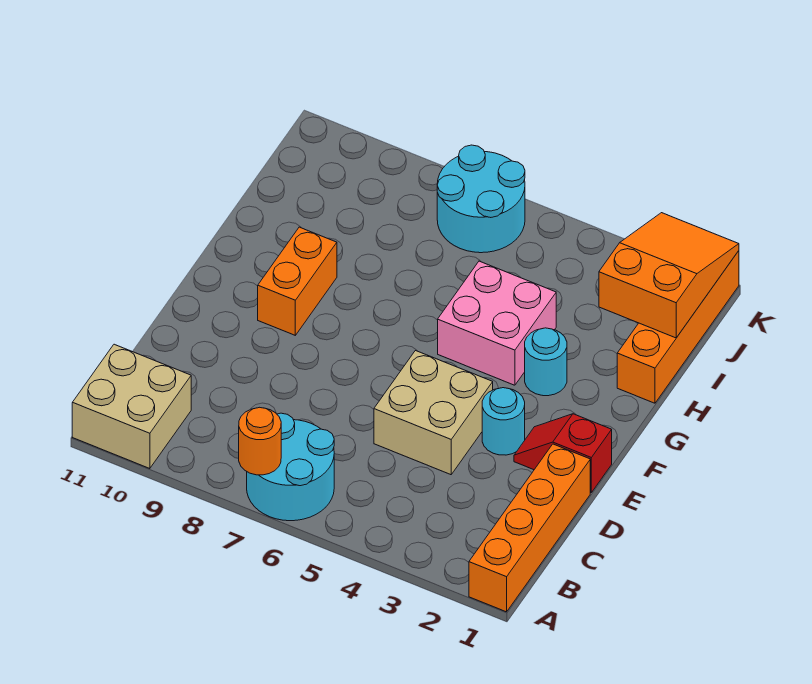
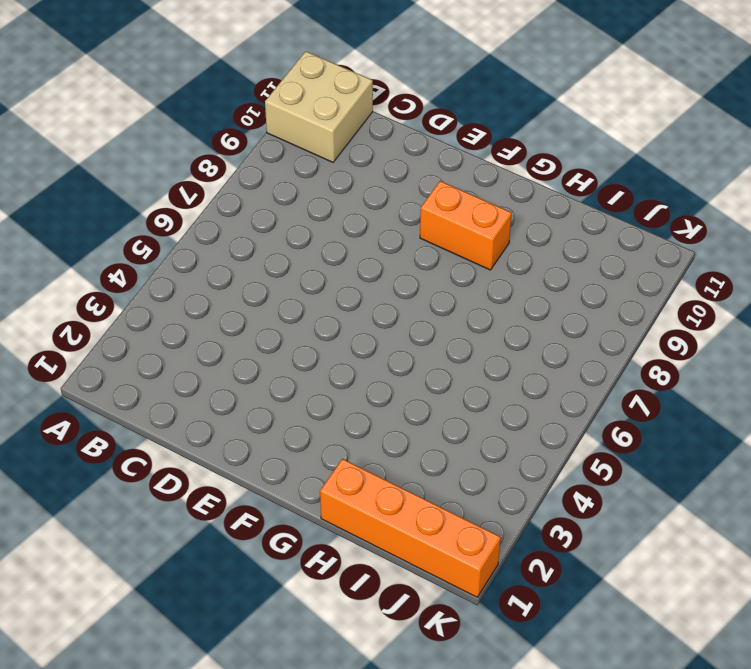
none -> orange brick A1:D1 level 1
none -> cyan round brick A6:B7 level 1
none -> tan brick D4:E5 level 1

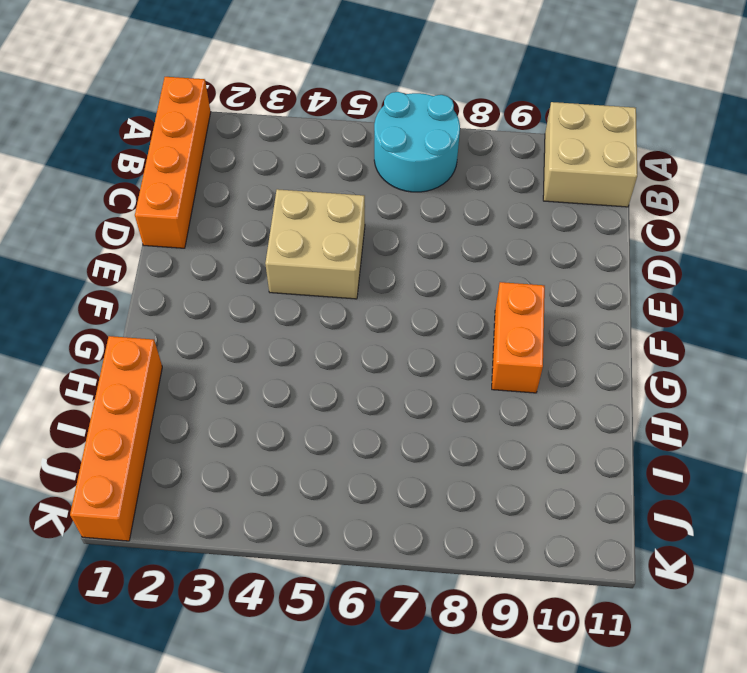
none -> red slope E1:E2 level 1 top 1
none -> cyan round brick E3 level 1
none -> cyan round brick G3 level 1

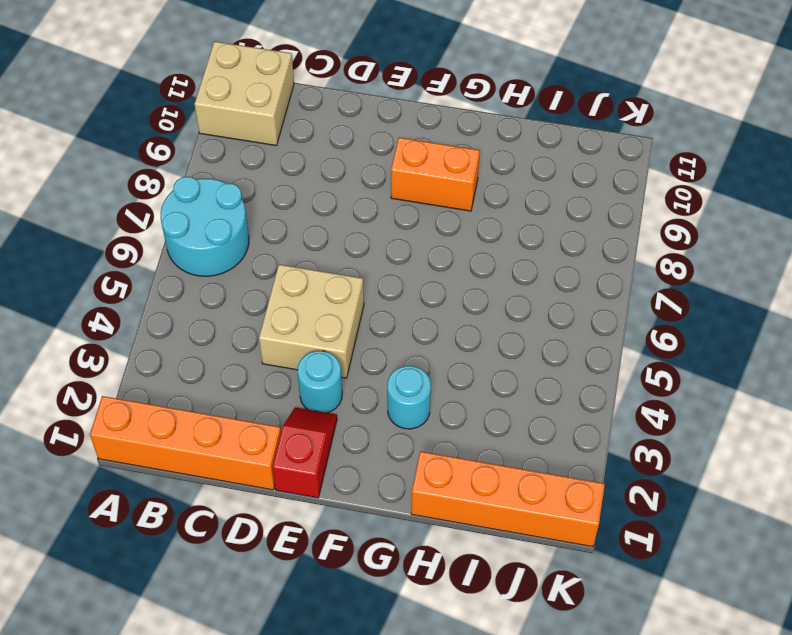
none -> pink brick G4:H5 level 1
none -> cyan round brick J6:K7 level 1
none -> orange round brick A7 level 2

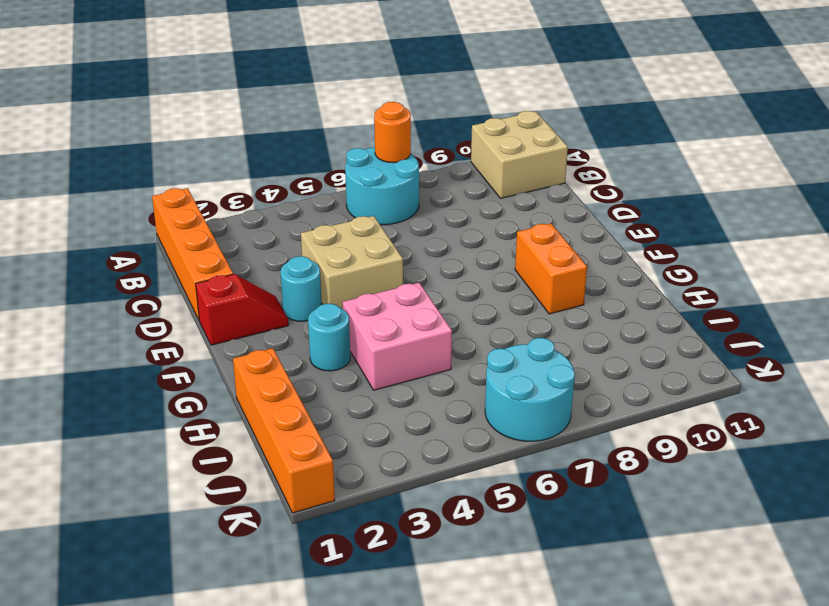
none -> orange slope I1:K2 level 2 top I

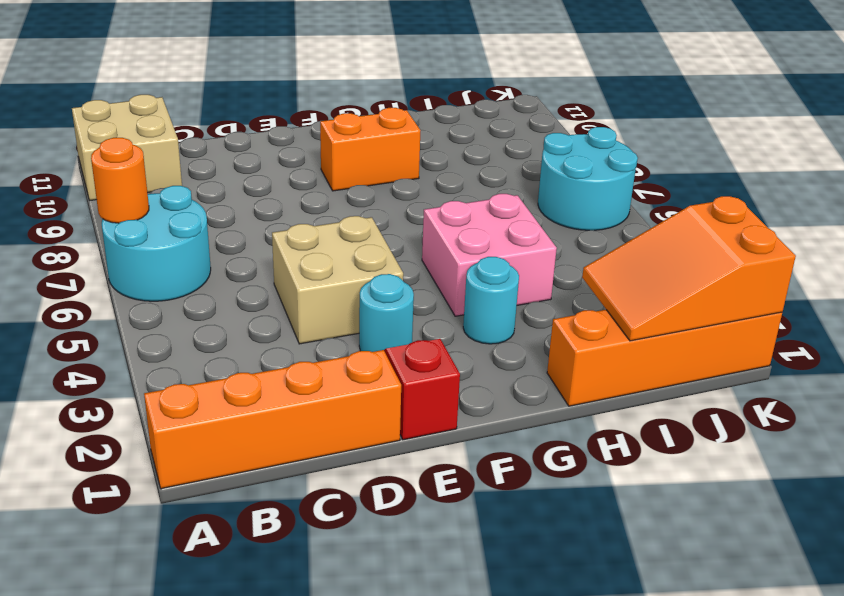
orange slope I1:K2 level 2 top K -> orange slope I1:K2 level 2 top I

